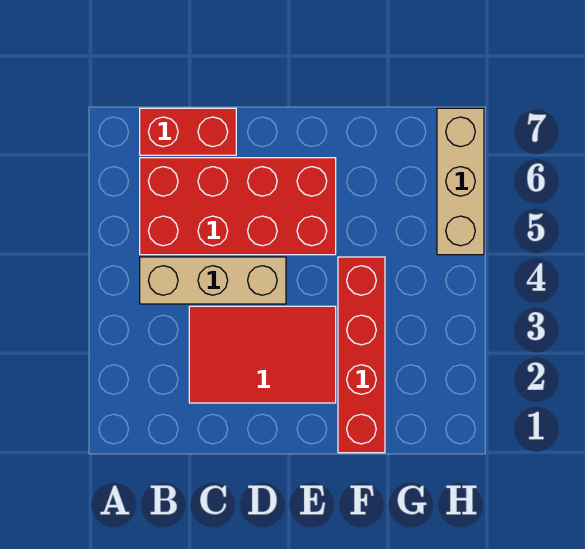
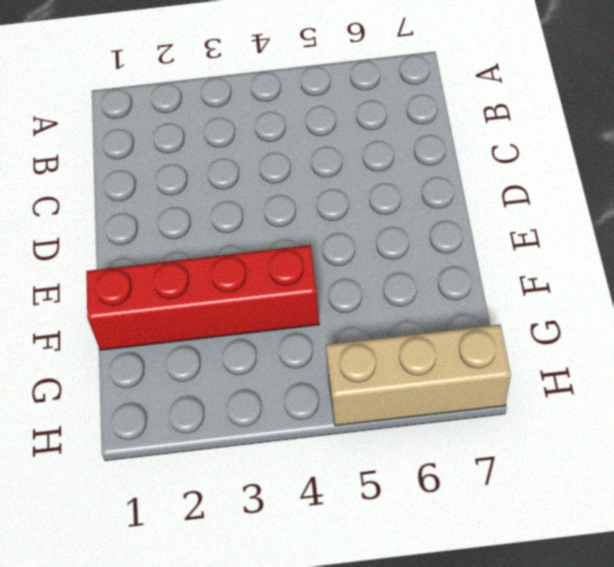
none -> tan brick B4:D4 level 1
none -> red brick B5:E6 level 1

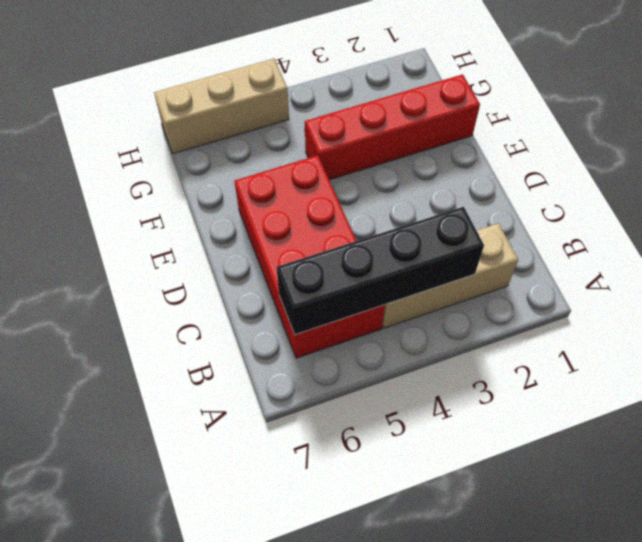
tan brick B2:B4 level 1 -> tan brick B4:D4 level 1
black brick B3:B6 level 2 -> none
none -> red brick B7:C7 level 1
none -> red tile C2:E3 level 1

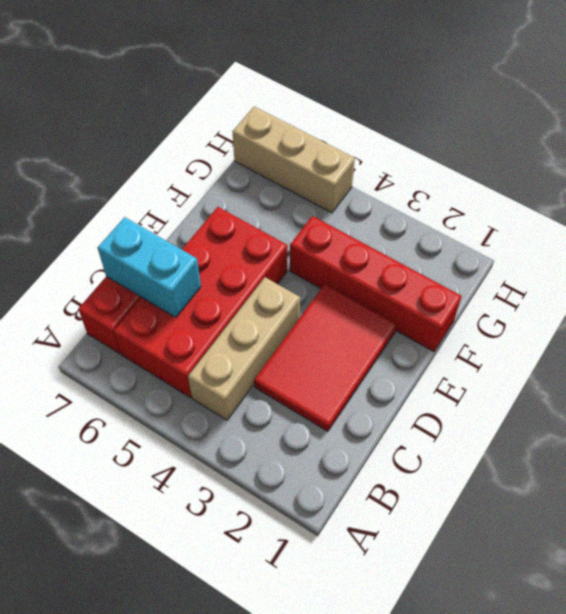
cyan brick C6:C7 level 2 -> none

